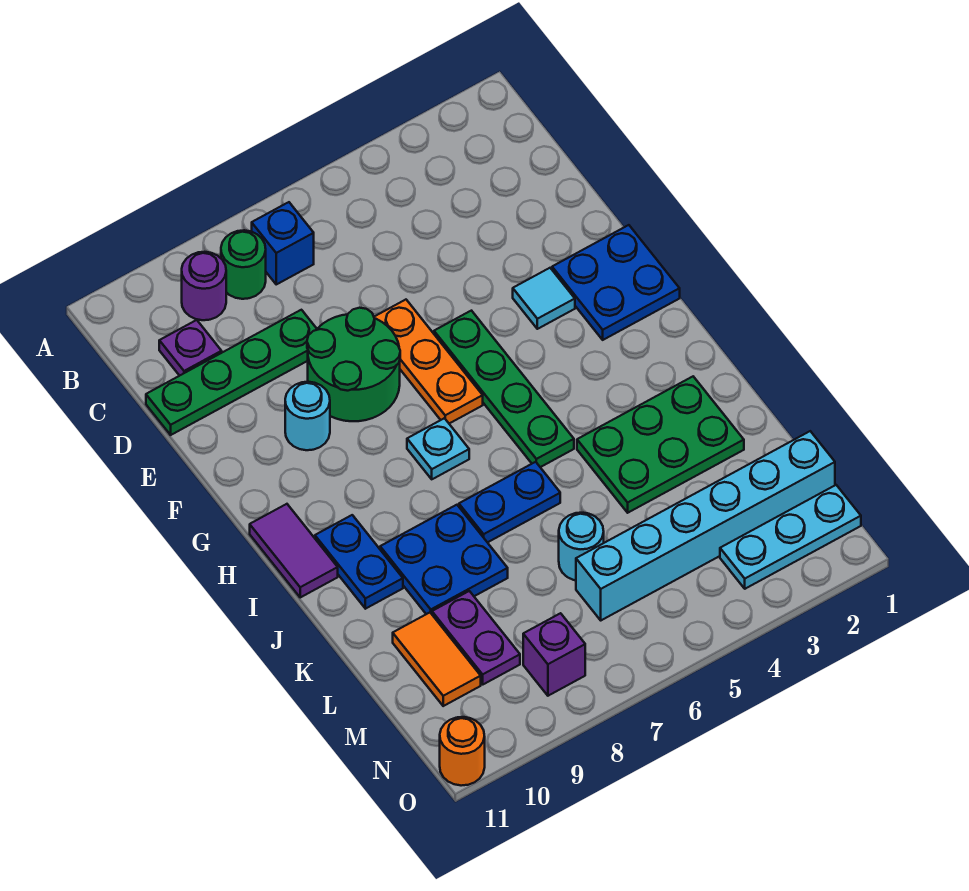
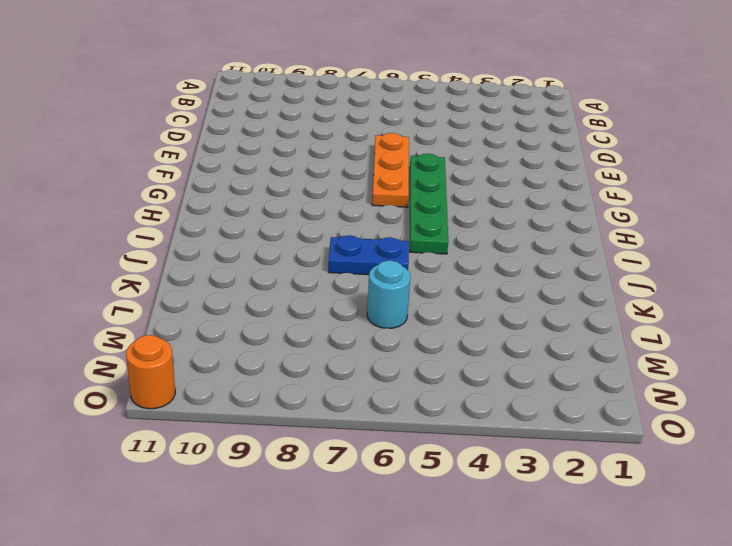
none -> blue brick B7 level 1
none -> green round brick B8 level 1
none -> purple round brick B9 level 1

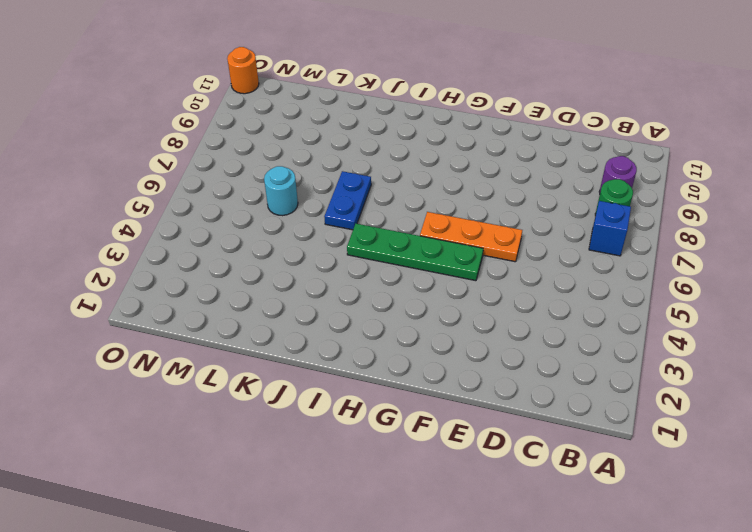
none -> purple plate C10 level 1
none -> green plate D8:D11 level 1
none -> green round brick E7:F8 level 1

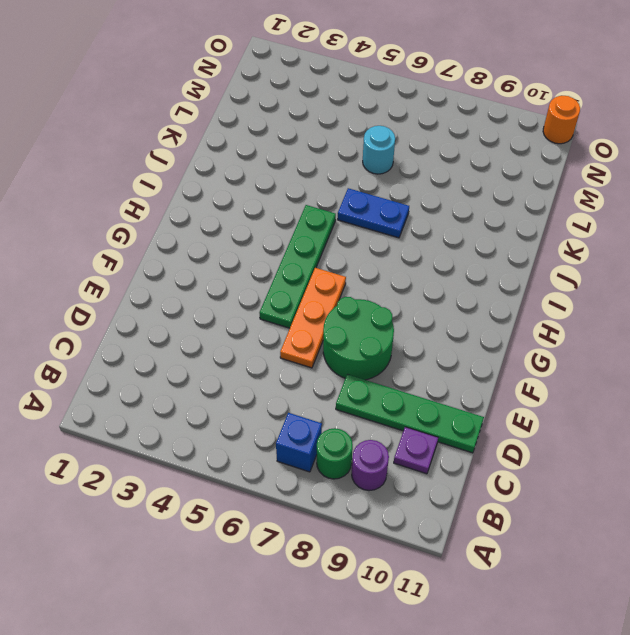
none -> blue plate F1:G2 level 1
none -> cyan tile F3 level 1
none -> cyan round brick F9 level 1

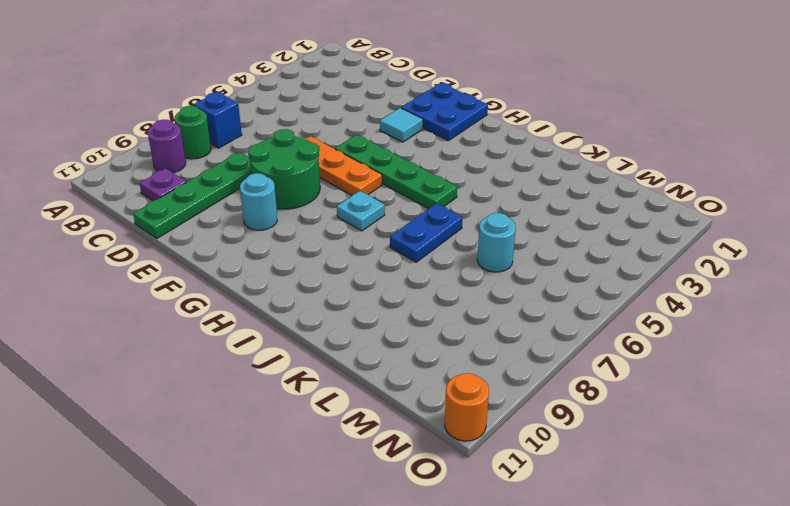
none -> purple tile H11:I11 level 1
none -> blue plate I10:J10 level 1
none -> green plate J2:K4 level 1

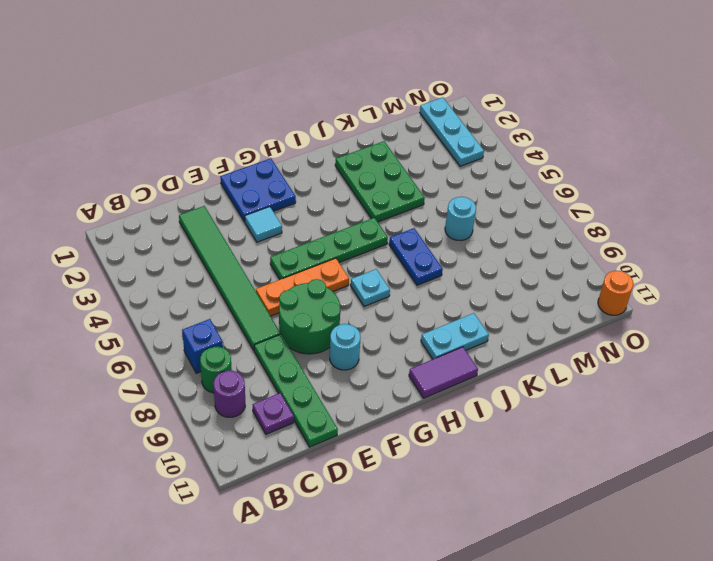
green tile D2:D7 level 1 -> none
cyan plate I10:J10 level 1 -> blue plate I10:J10 level 1
none -> blue plate J8:K9 level 1
none -> purple plate L9:M9 level 1
none -> orange tile L10:M10 level 1

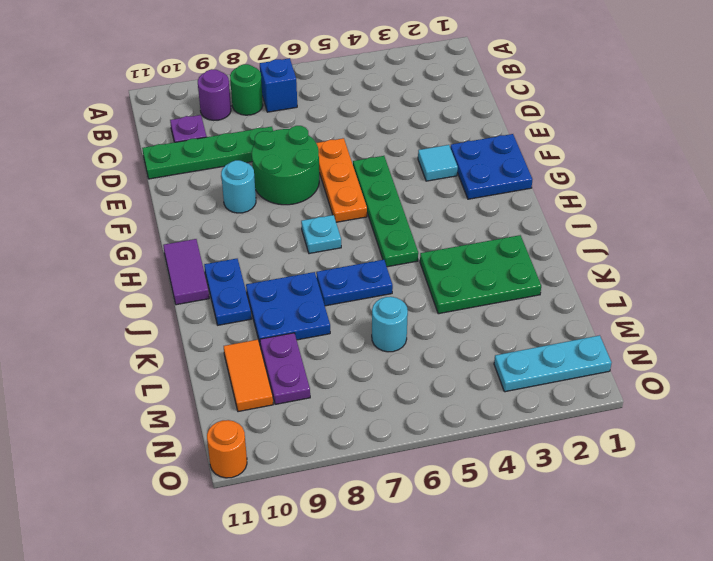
none -> cyan brick M1:M6 level 1
none -> purple brick N8 level 1

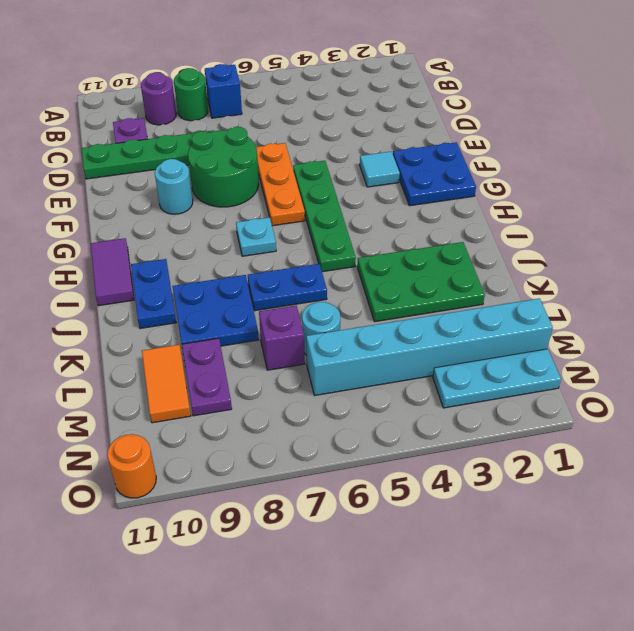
purple brick L7 level 1 -> purple brick N8 level 1

